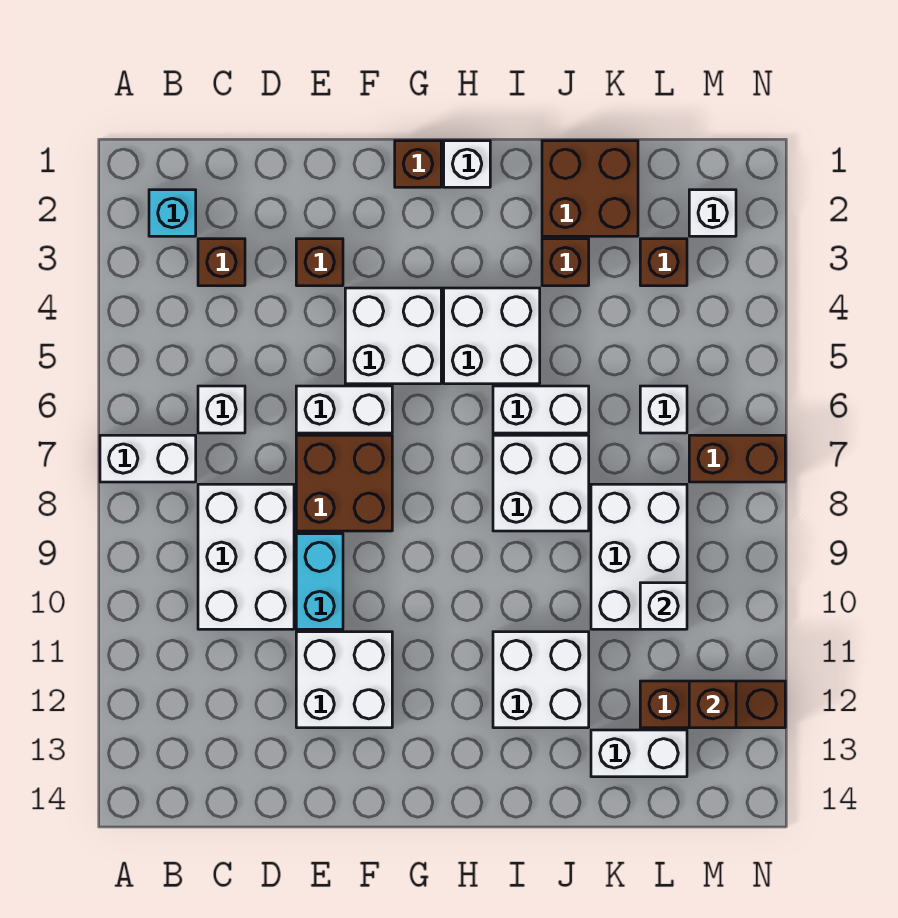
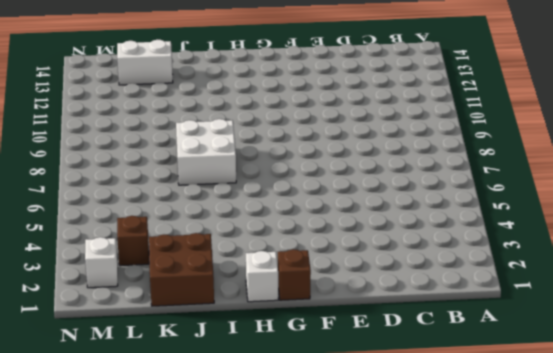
none -> white brick A7:B7 level 1
none -> cyan brick B2 level 1
none -> brown brick C3 level 1

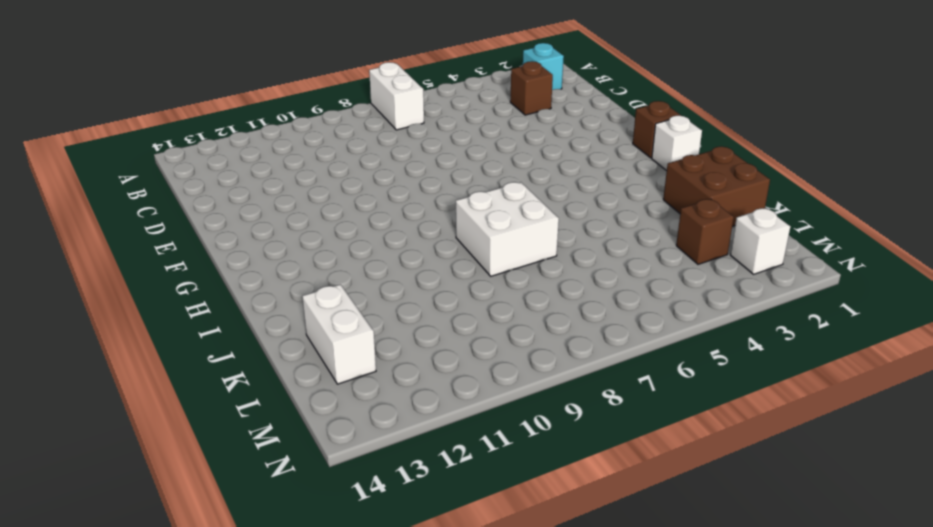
none -> white brick C6 level 1
none -> white brick C8:D10 level 1
none -> brown brick E3 level 1

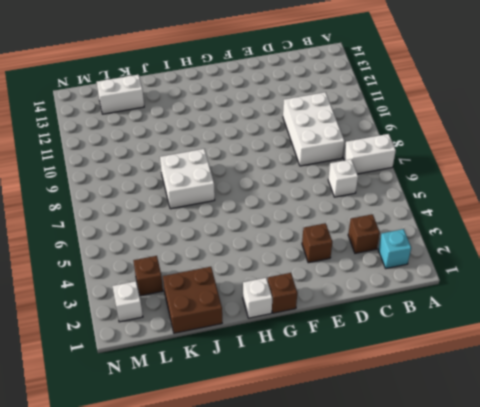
none -> white brick E6:F6 level 1
none -> brown brick E7:F8 level 1
none -> cyan brick E9:E10 level 1

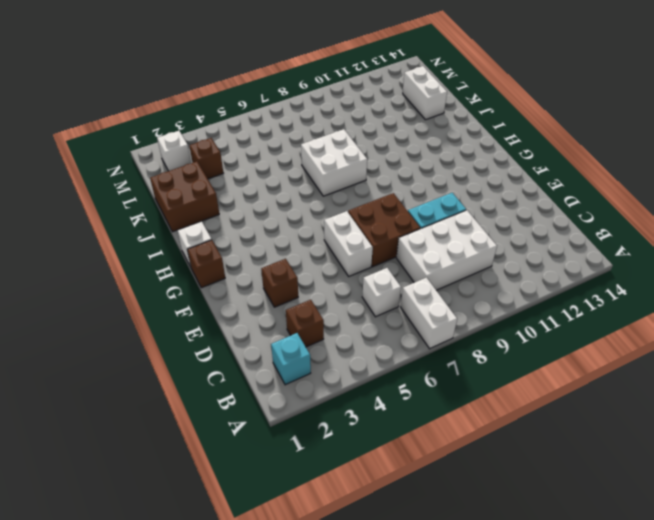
none -> white brick E11:F12 level 1
none -> white brick F4:G5 level 1
none -> white brick H4:I5 level 1

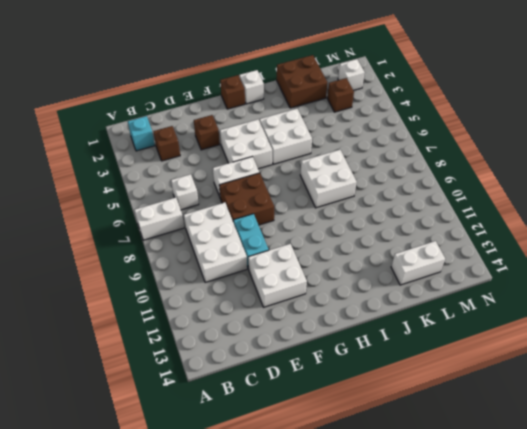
none -> white brick I6:J6 level 1
none -> white brick I11:J12 level 1
none -> brown brick J3 level 1

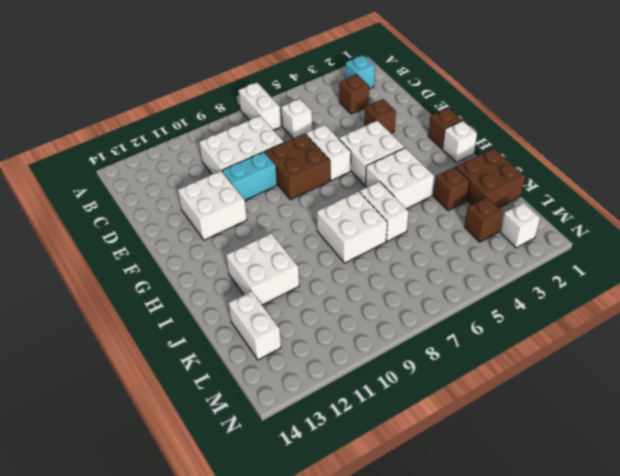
none -> white brick K8:L10 level 1
none -> white brick L6 level 1
none -> brown brick L12:N12 level 1

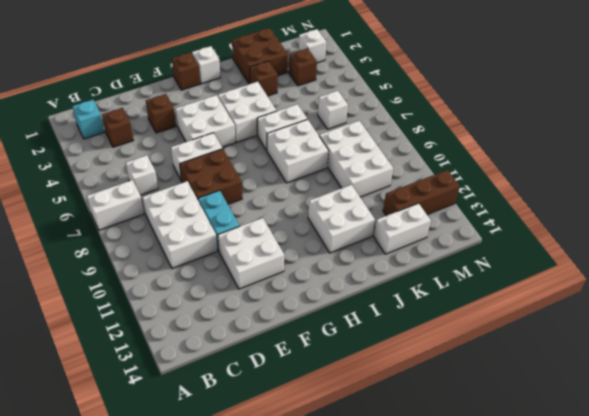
none -> brown brick M7:N7 level 1
none -> white brick L10 level 2
none -> brown brick M12 level 2

